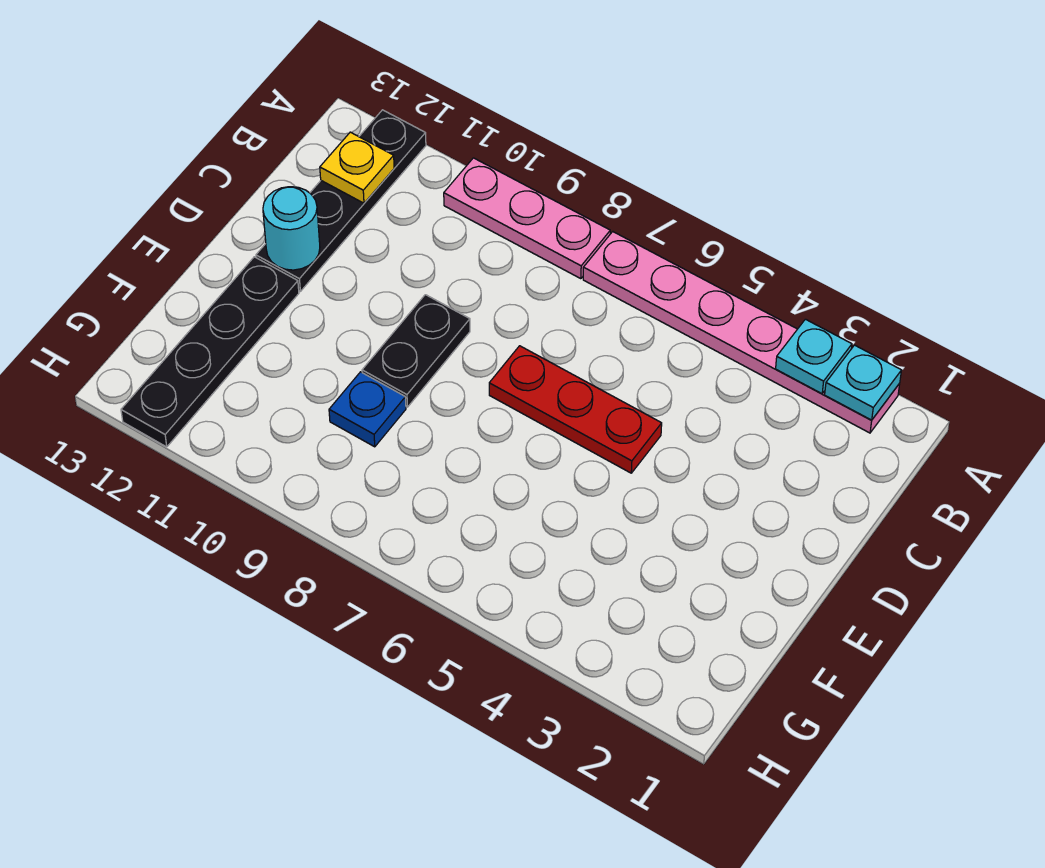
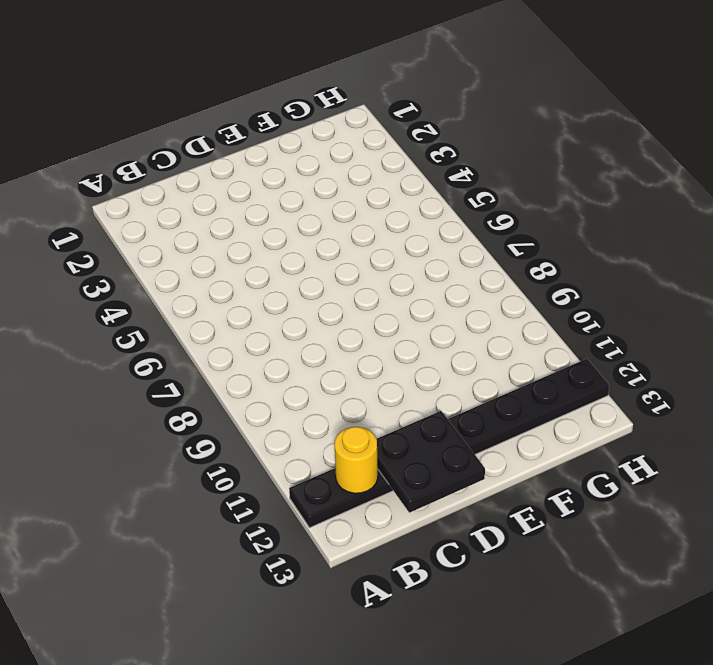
yellow round brick B12 level 2 -> yellow plate B12 level 2
black plate C12:D13 level 2 -> cyan round brick D12 level 2
none -> pink plate A2:A7 level 1
none -> pink plate A8:A10 level 1

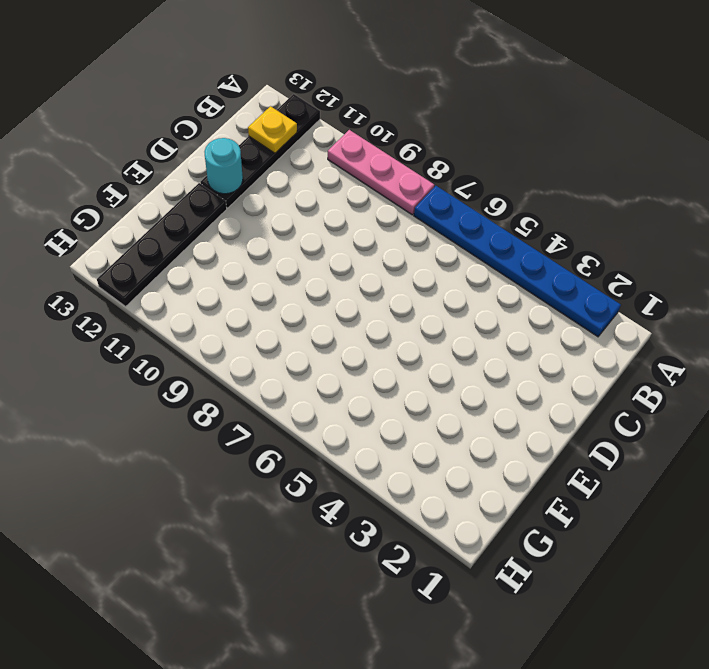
blue plate A2:A7 level 1 -> pink plate A2:A7 level 1
none -> red plate D5:D7 level 1
none -> black plate D9:E9 level 1

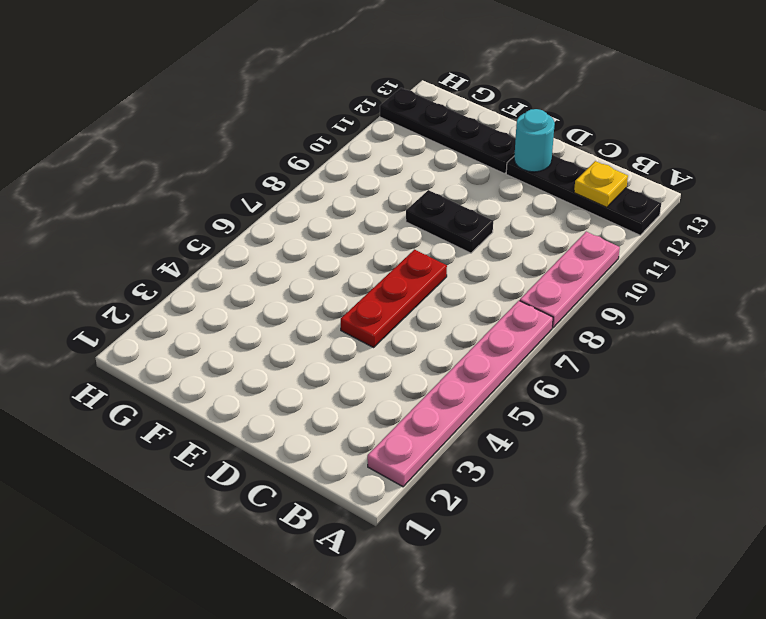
none -> blue plate F9 level 1
none -> cyan plate A2 level 2

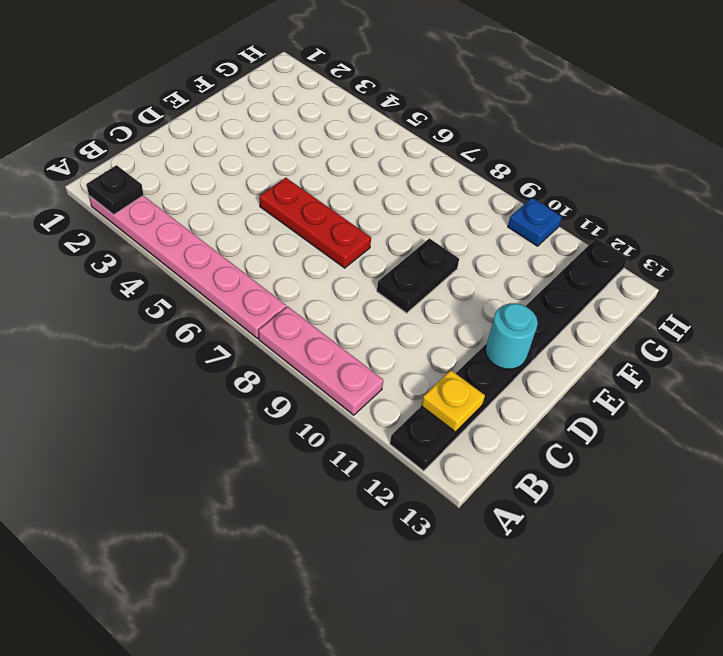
black plate A2 level 2 -> cyan plate A2 level 2
blue plate H10 level 1 -> blue plate F9 level 1
none -> cyan plate A3 level 2

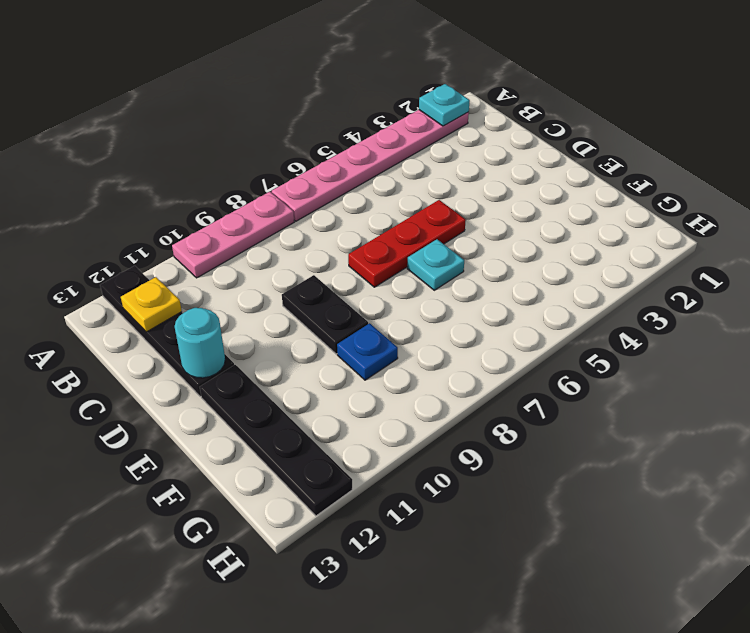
cyan plate E6 level 1 -> cyan plate A3 level 2

